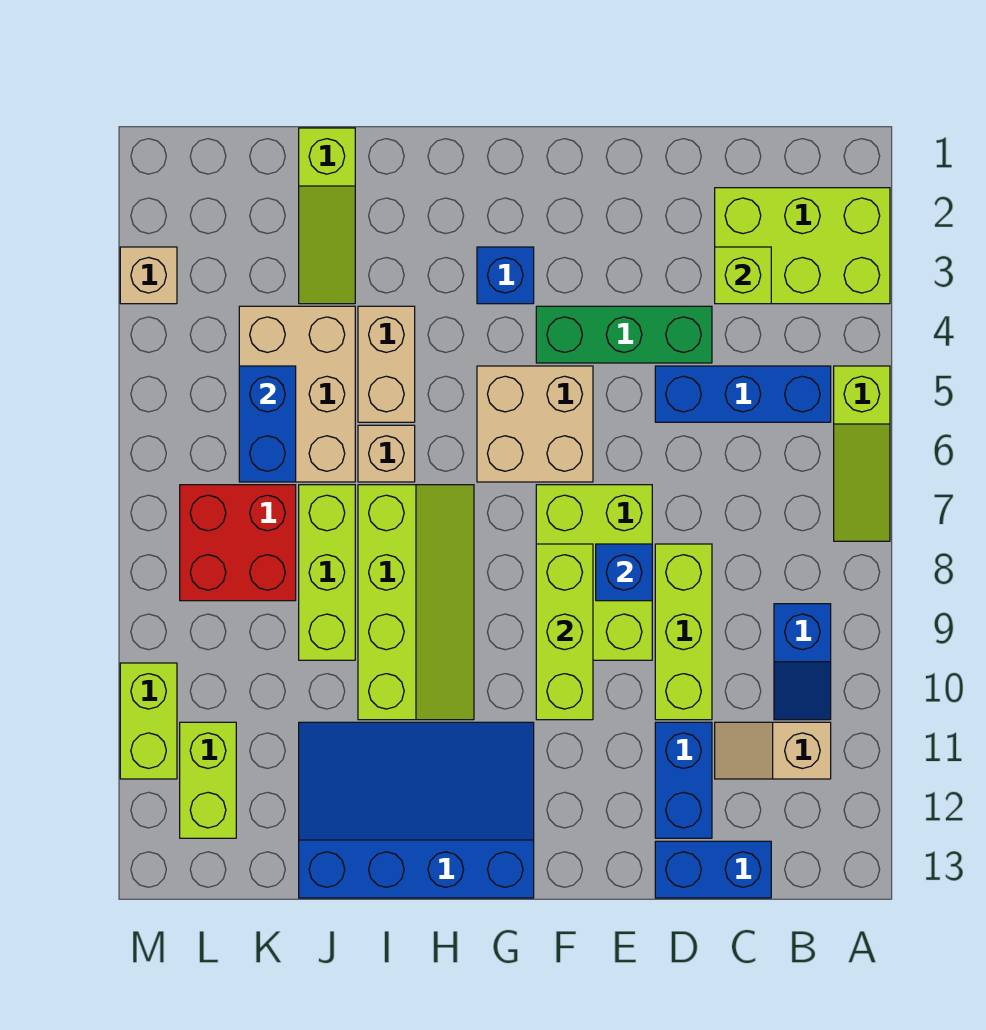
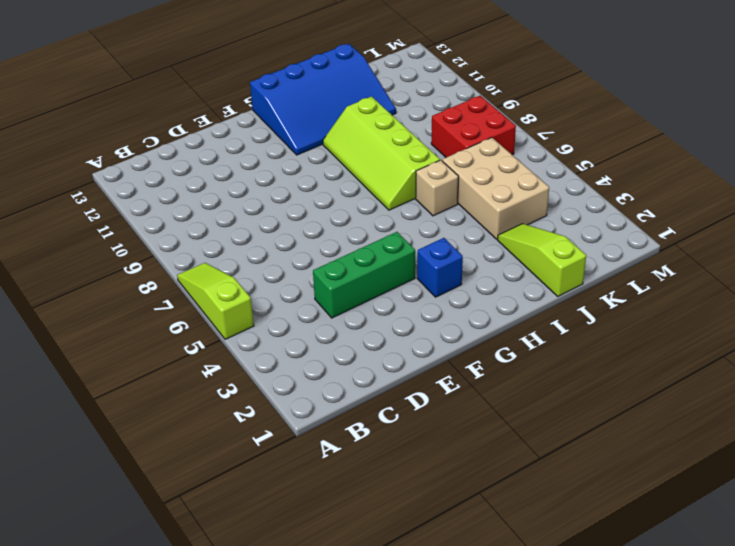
none -> lime brick A2:C3 level 1
none -> blue brick B5:D5 level 1
none -> blue slope B9:B10 level 1 top 9

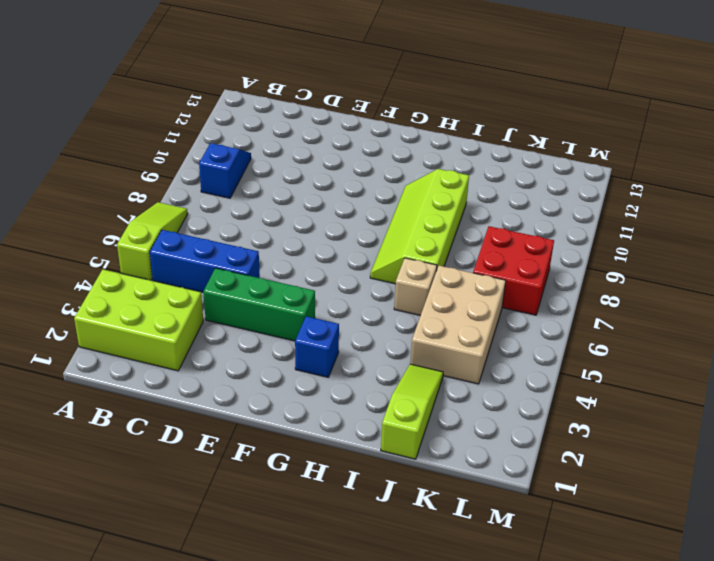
none -> tan slope B11:C11 level 1 top B
none -> blue brick C13:D13 level 1
none -> lime brick D8:D10 level 1

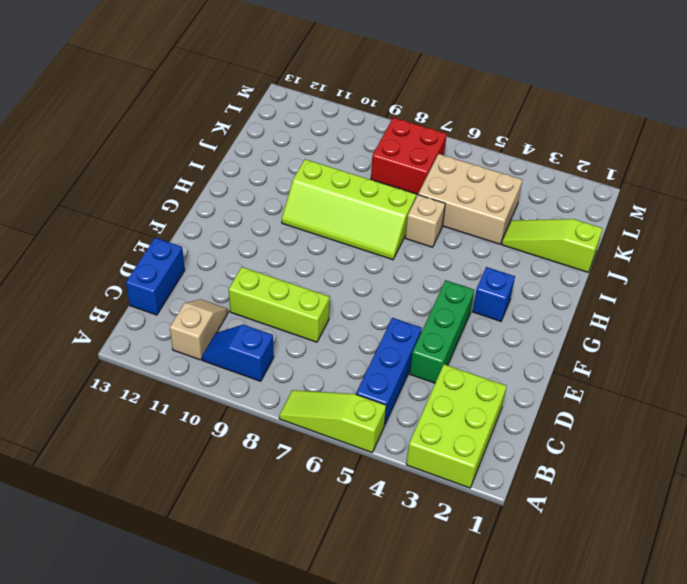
none -> blue brick D11:D12 level 1
none -> lime brick E7:F9 level 1
none -> tan brick F5:G6 level 1

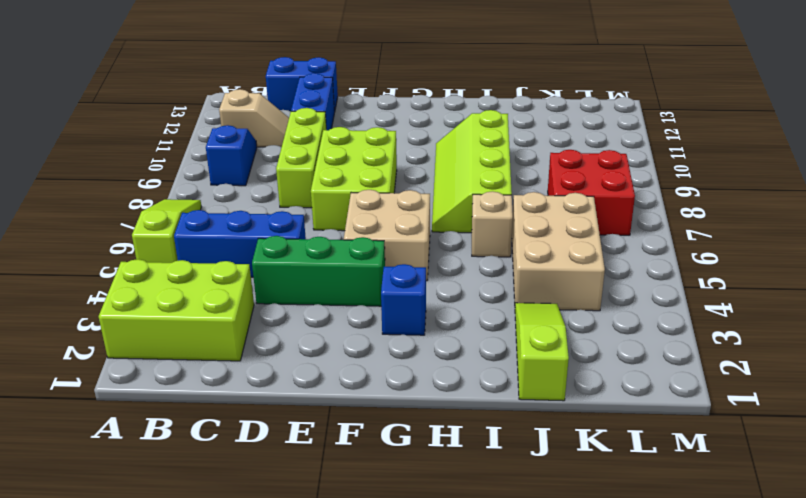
none -> blue slope G11:J13 level 1 top 13
none -> tan brick I4:I5 level 1
none -> lime brick J7:J9 level 1

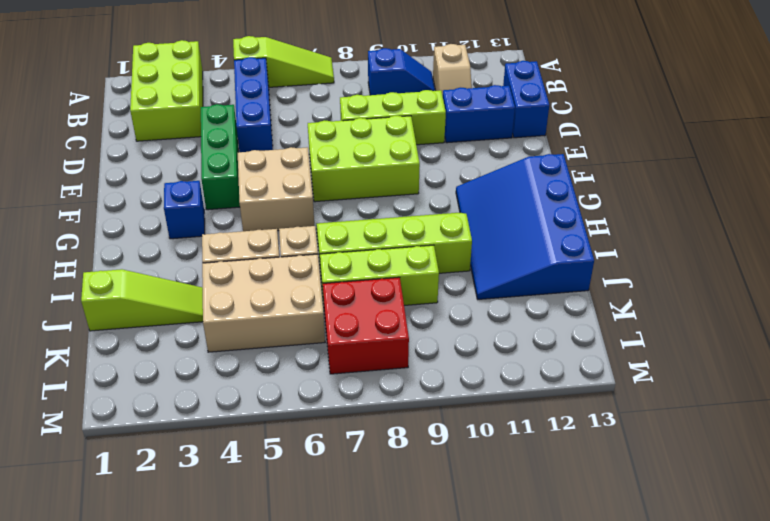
none -> lime brick L11:L12 level 1
none -> tan brick M3 level 1
none -> lime brick M10:M11 level 1

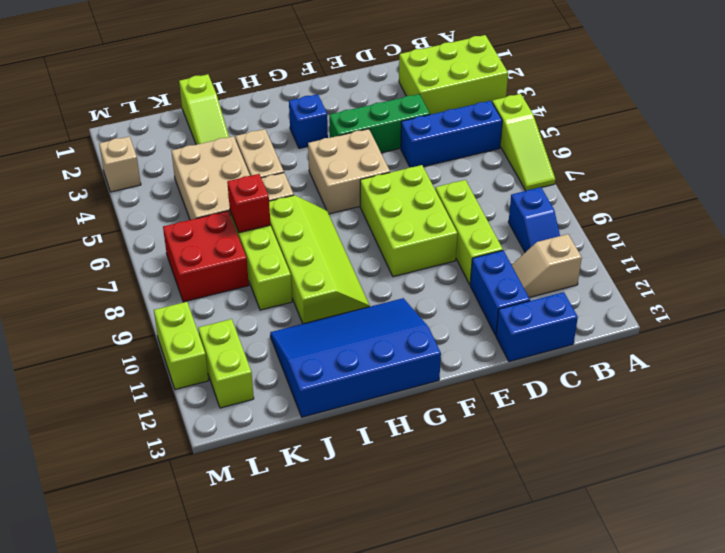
red brick J7 level 2 -> none
none -> lime brick C3 level 2
none -> blue brick E8 level 2
none -> lime brick F8:F10 level 2

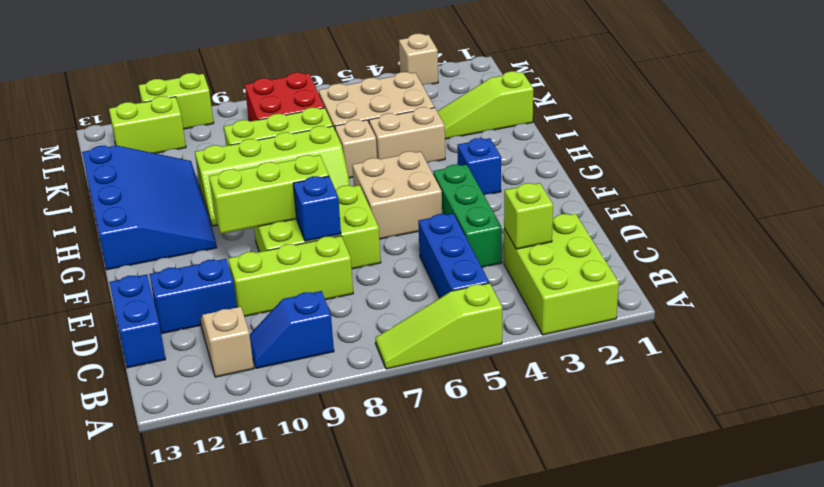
none -> blue brick K5:K6 level 2

